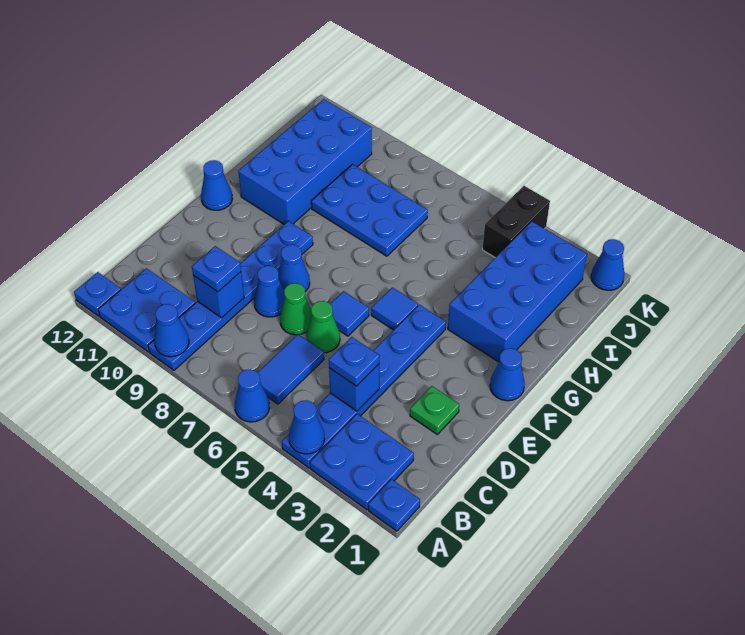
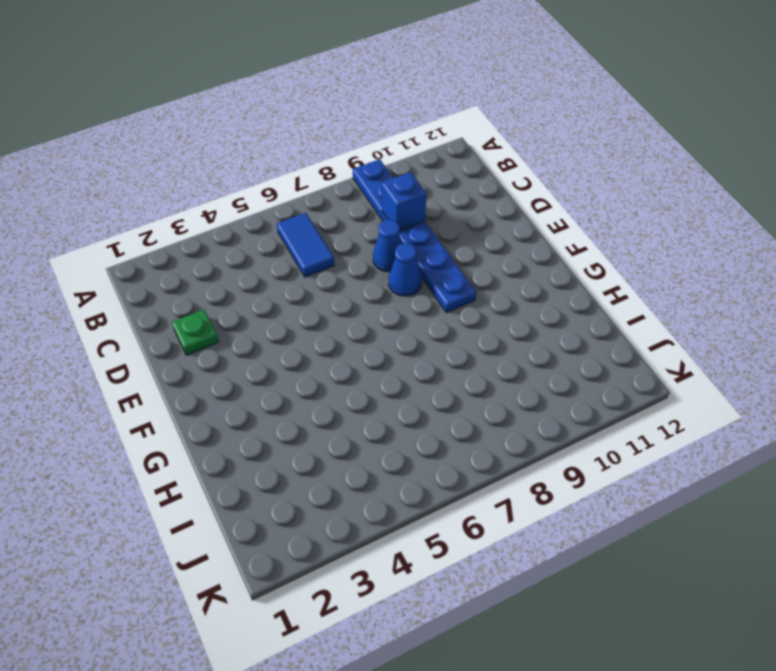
none -> blue plate A1 level 1
none -> blue plate A2:B3 level 1
none -> blue plate A4:F4 level 1

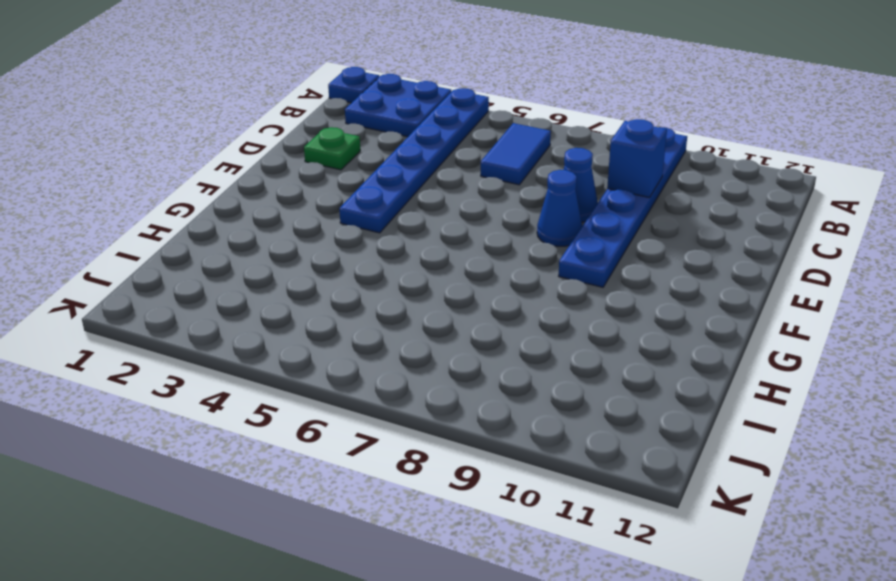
none -> blue cone A6 level 1
none -> blue plate A10:B11 level 1
none -> blue plate A12 level 1

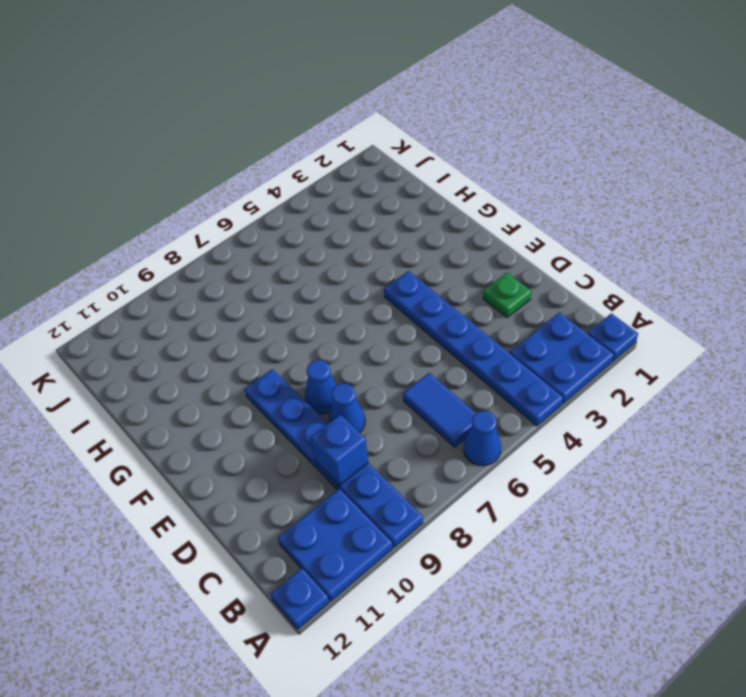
none -> green cone D6 level 1
none -> green cone D7 level 1
none -> blue tile E6 level 1

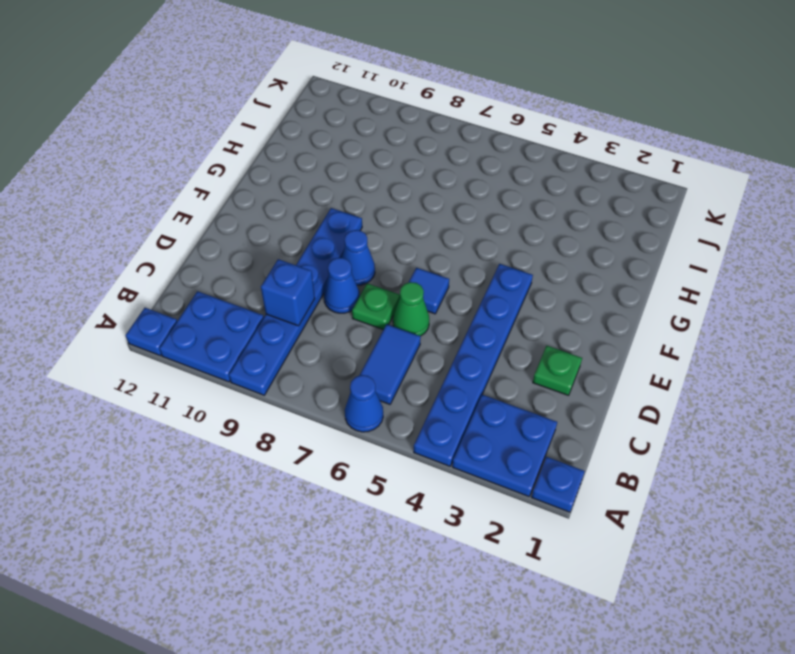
green plate D7 level 1 -> green cone D7 level 1
none -> blue cone F1 level 1
none -> blue tile F5 level 1
none -> blue cone F12 level 1

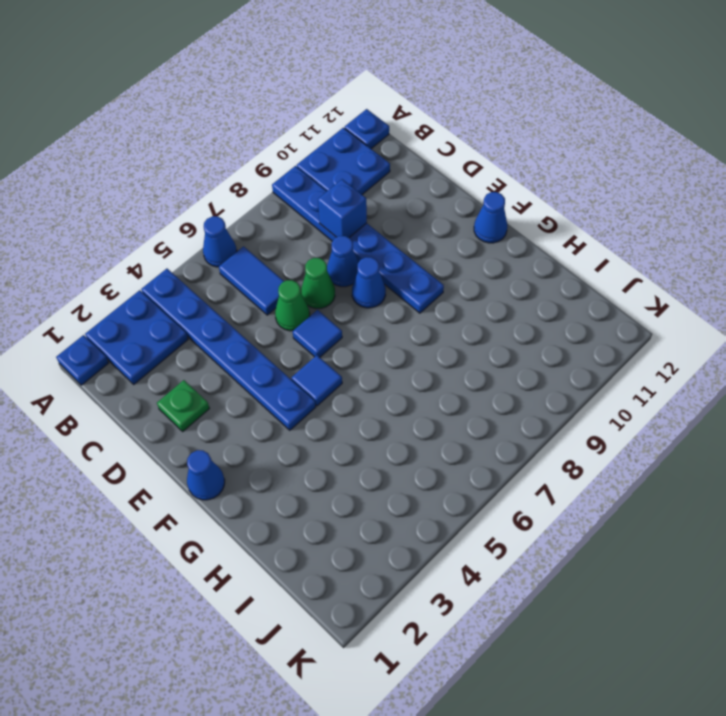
none -> blue brick G2:J3 level 1
none -> blue brick G10:J11 level 1
none -> blue plate H7:I9 level 1

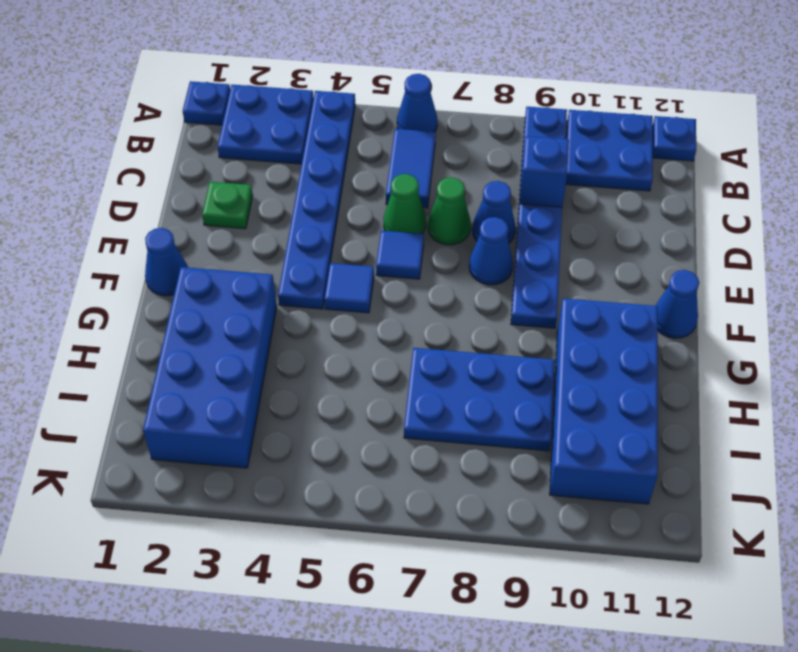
none -> black brick J4:K4 level 1
none -> blue cone K1 level 1
none -> blue cone A4 level 2

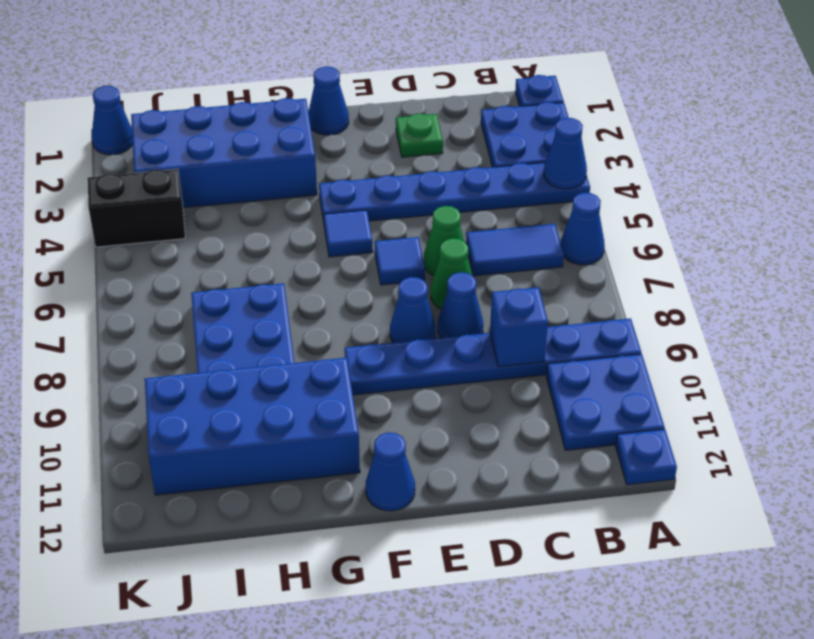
none -> blue cone A9 level 2
none -> blue brick C4 level 2
none -> blue plate C4 level 3

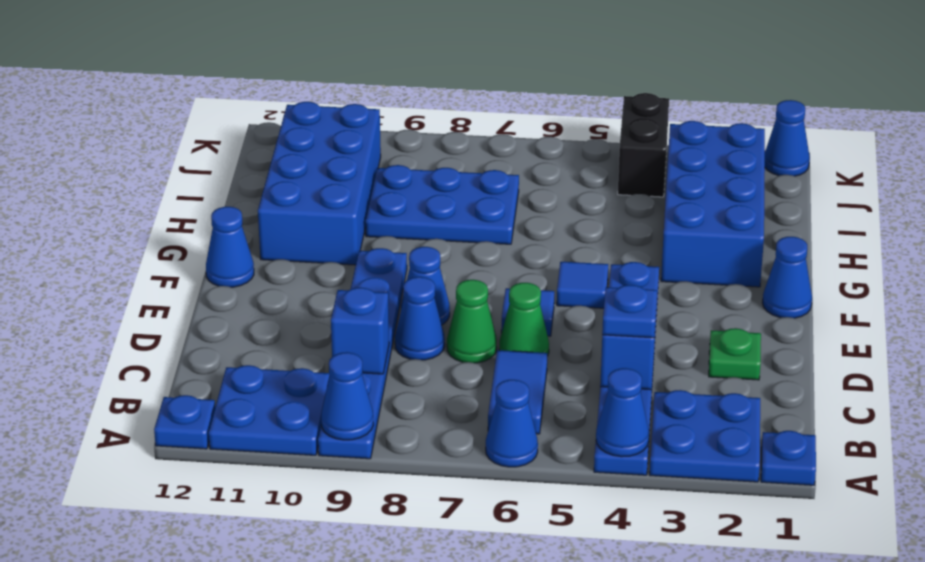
none -> blue plate C9 level 3

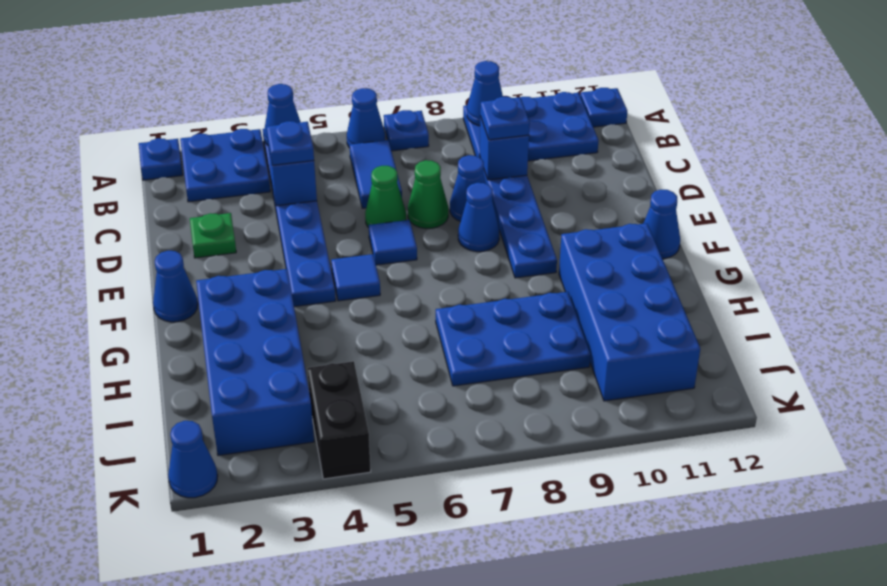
blue plate A7 level 1 -> none

